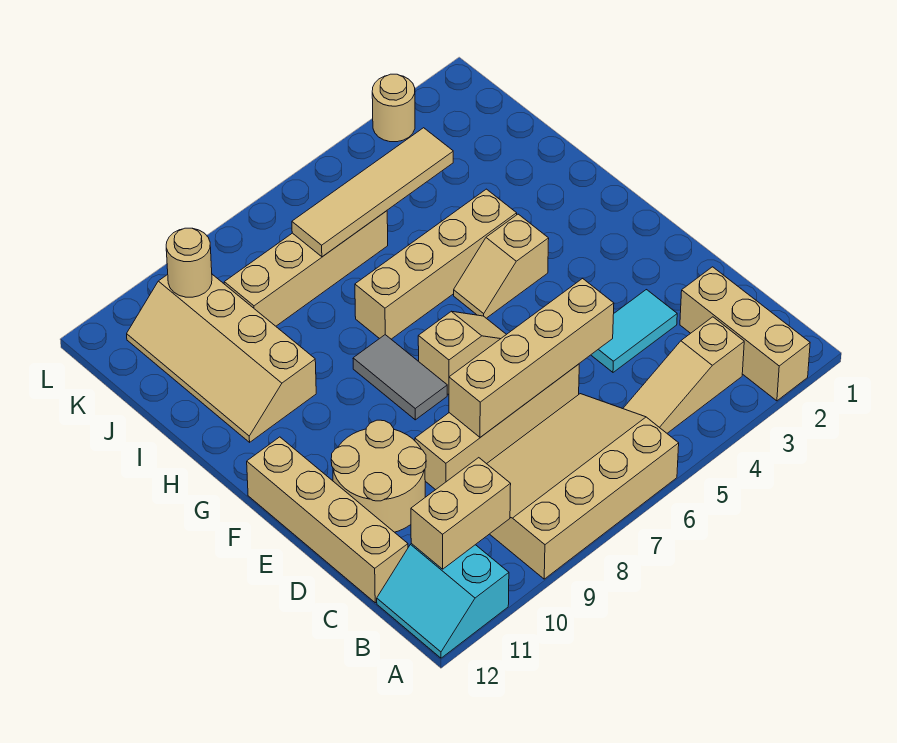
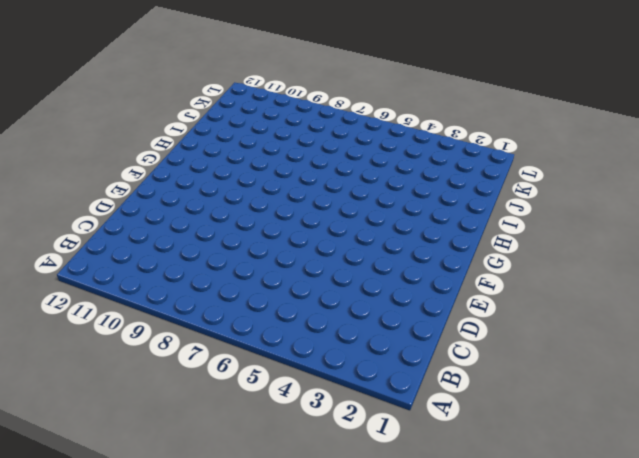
none -> tan brick A2:C2 level 1
none -> tan slope A6:C9 level 1 top A
none -> cyan slope A11:B12 level 1 top 11

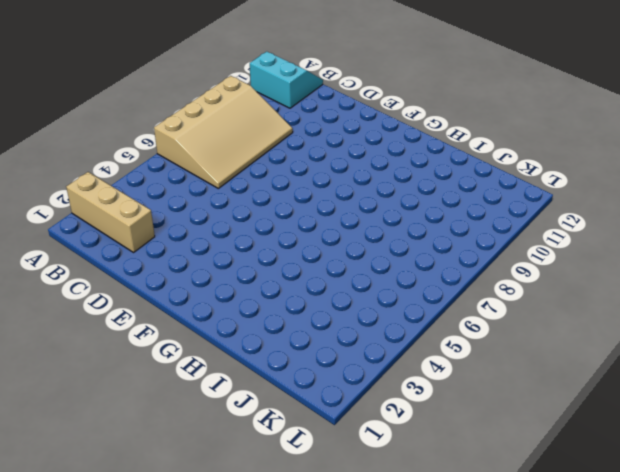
none -> tan slope B3:B5 level 1 top 3
none -> tan brick C12:F12 level 1
none -> cyan tile D3:D4 level 1

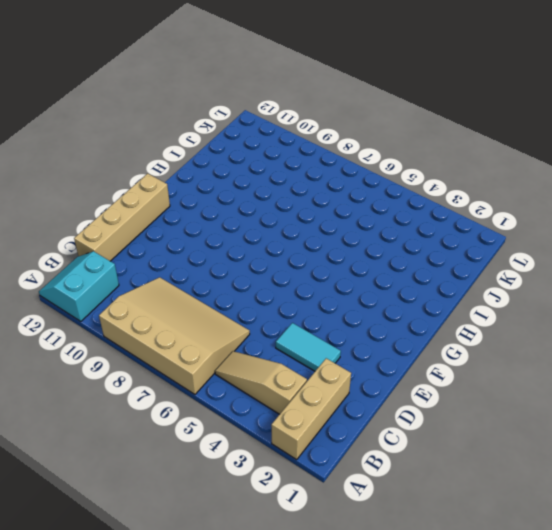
none -> tan brick D6:D9 level 1
none -> tan round brick D10:E11 level 1
none -> tan slope F6:F7 level 1 top 7

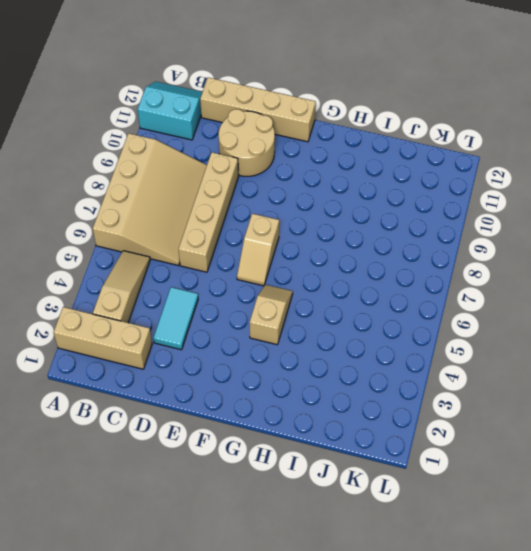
none -> grey tile F8:G8 level 1
none -> tan brick H4:H7 level 1
none -> tan slope H10:K11 level 1 top 10

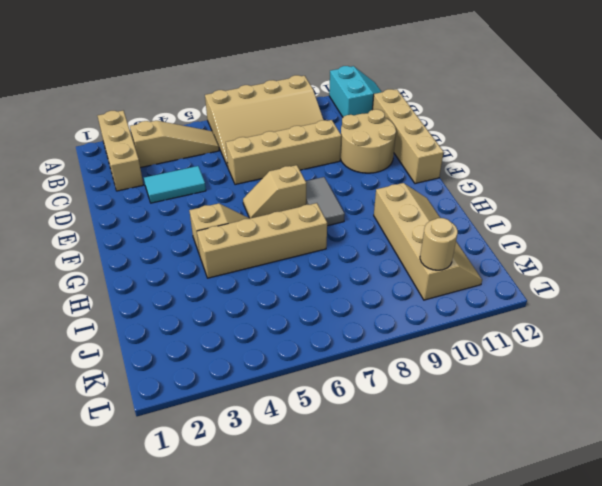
none -> tan brick J6:J9 level 1
none -> tan round brick L3 level 1
none -> tan brick B10:B11 level 2

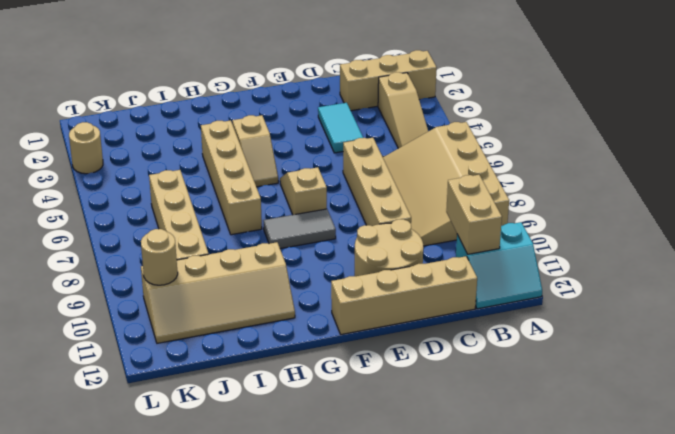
none -> tan brick D5:D8 level 2
none -> tan tile J4:J7 level 2

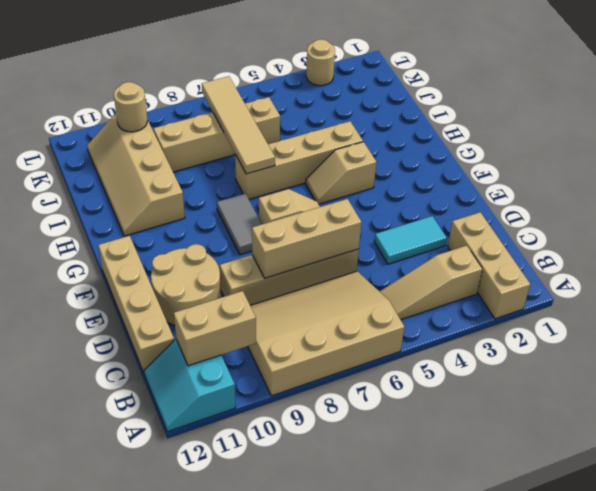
tan brick D6:D8 level 2 -> tan brick D5:D8 level 2
tan tile H7:K7 level 2 -> tan tile J4:J7 level 2

